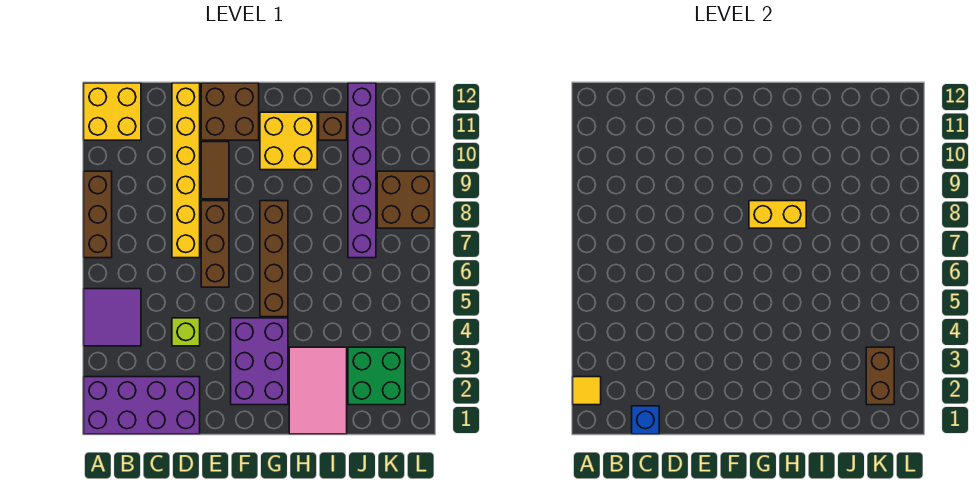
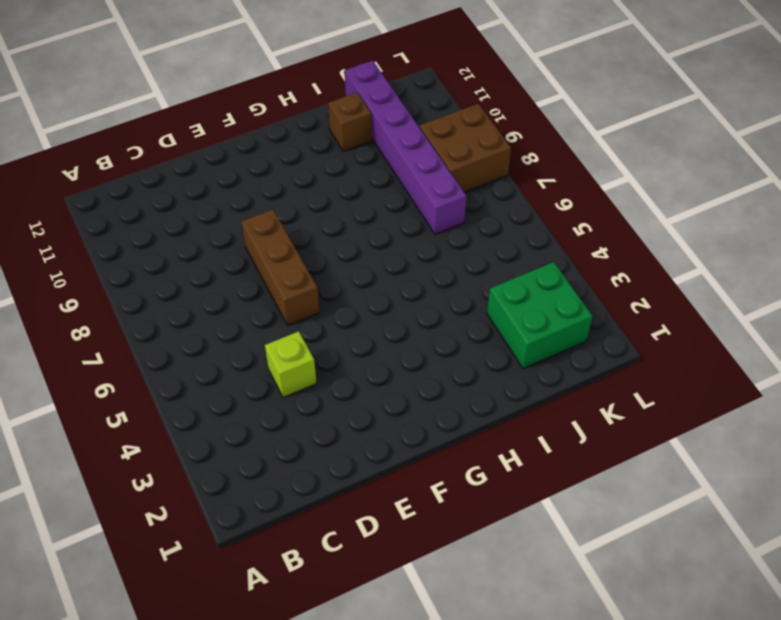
none -> purple brick A1:D2 level 1
none -> purple tile A4:B5 level 1
none -> brown brick A7:A9 level 1

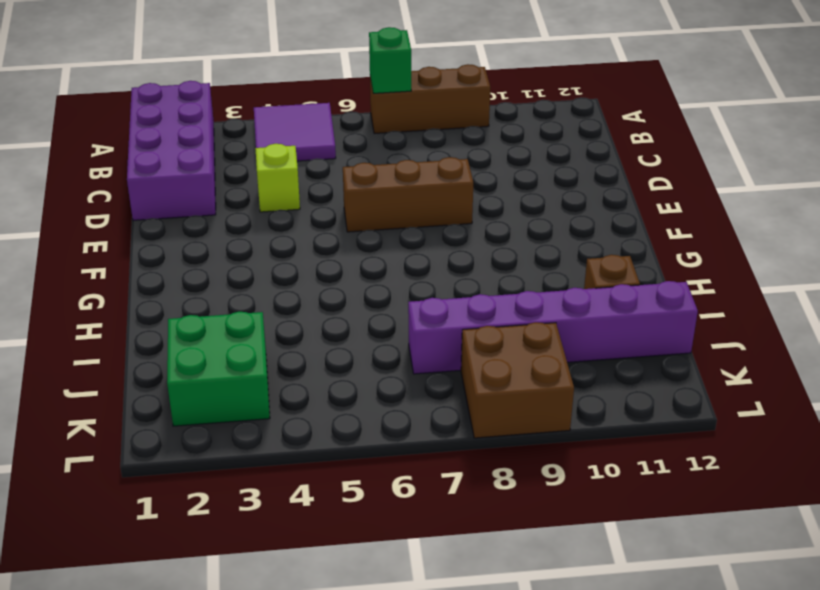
green brick A7 level 2 -> none
none -> yellow brick A11:B12 level 1
none -> yellow brick D7:D12 level 1
none -> brown tile E9:E10 level 1

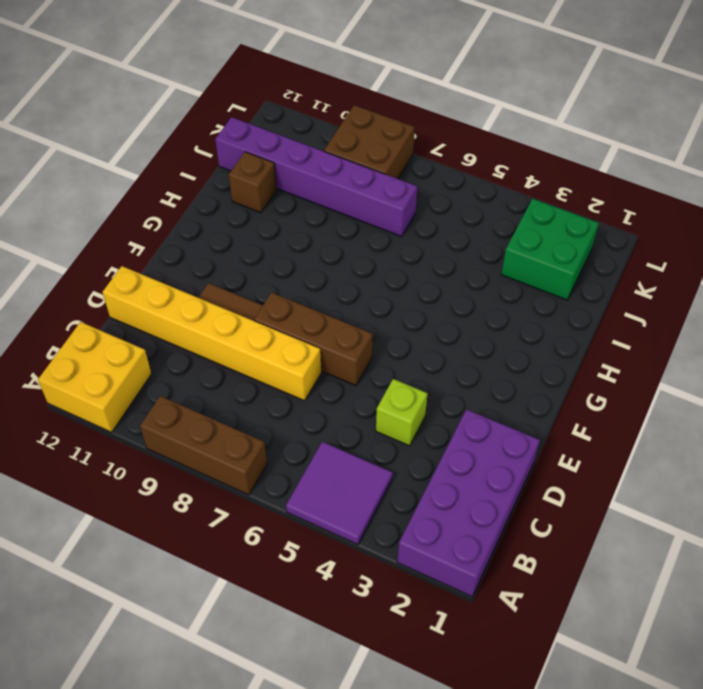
none -> brown brick E11:F12 level 1
none -> purple brick F2:G4 level 1
none -> brown brick G5:G8 level 1

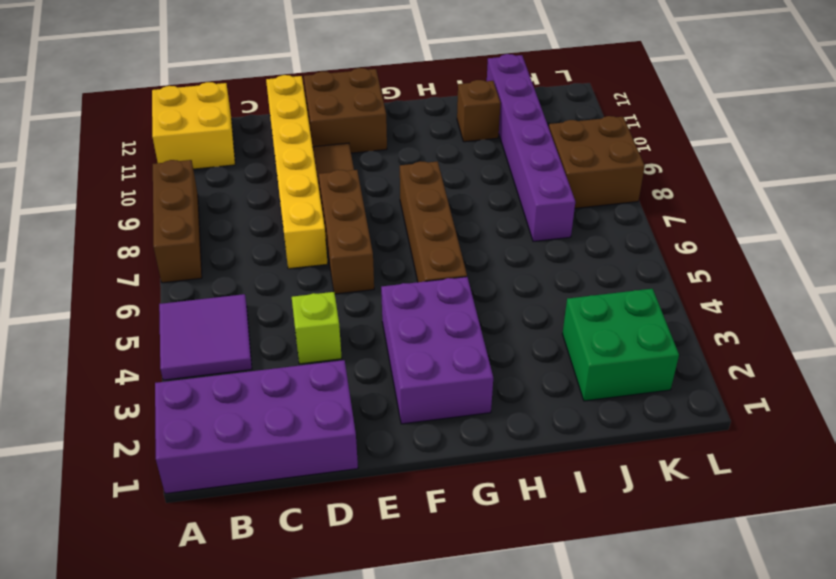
none -> yellow brick G10:H11 level 1
none -> pink tile H1:I3 level 1
none -> yellow tile A2 level 2

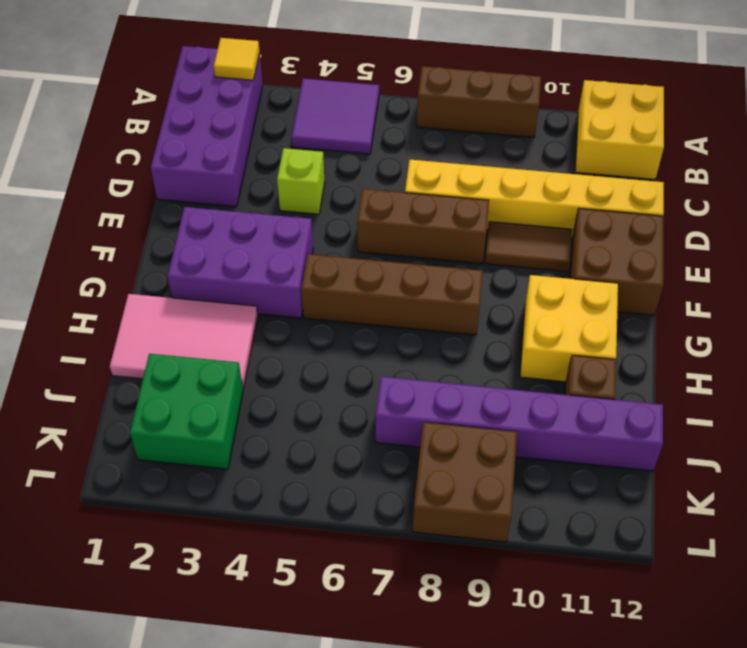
none -> blue brick C1 level 2
none -> yellow brick G8:H8 level 2
none -> brown brick K2:K3 level 2

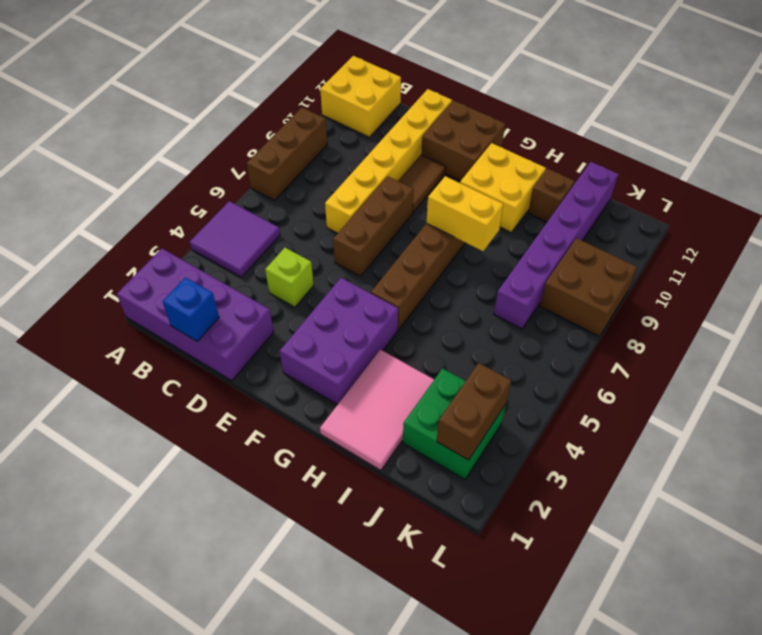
none -> yellow tile A2 level 2

